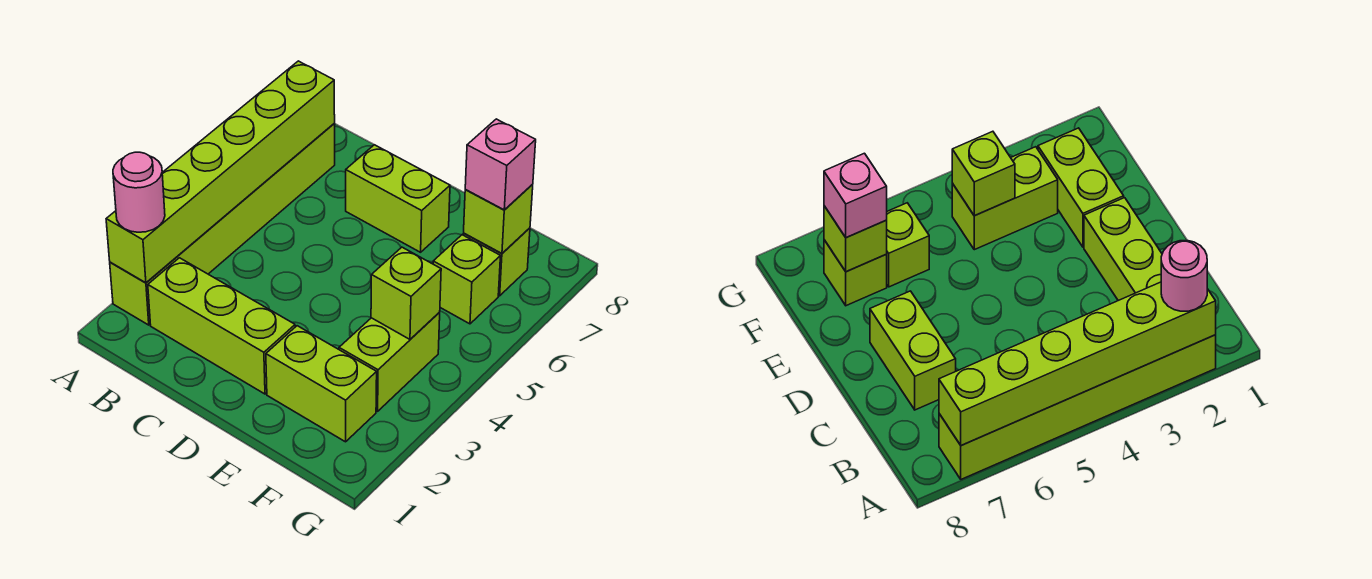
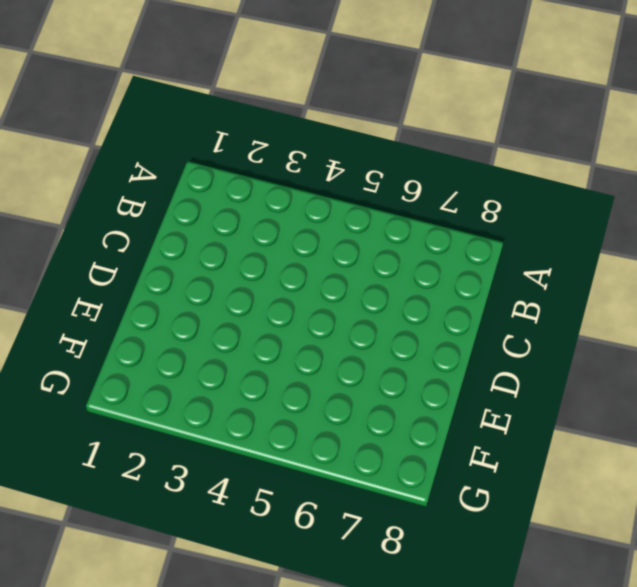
none -> lime brick A2:A7 level 1
none -> lime brick B2:D2 level 1
none -> lime brick C7:D7 level 1

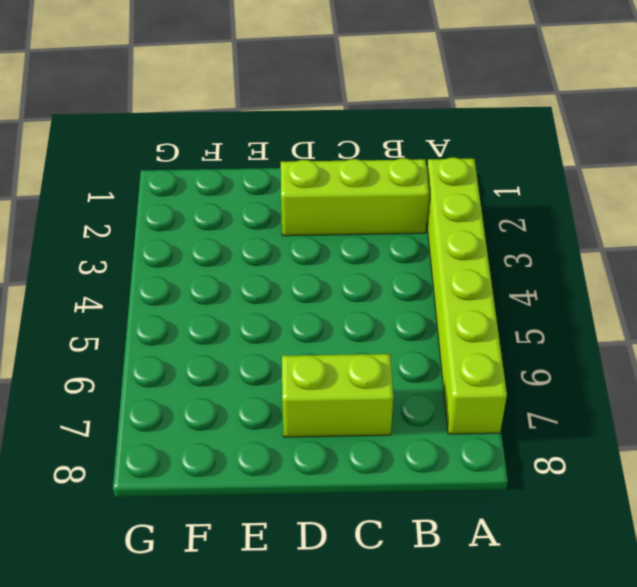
none -> lime brick E2:F2 level 1
none -> lime brick F3:F4 level 1
none -> lime brick F6 level 1

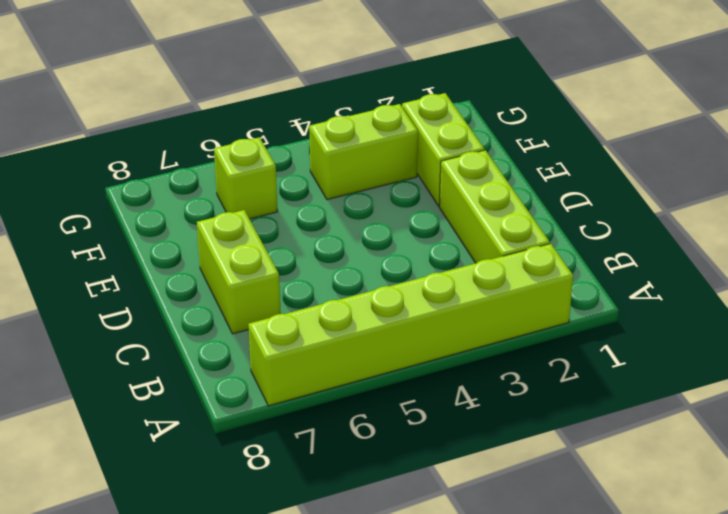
none -> lime brick F7 level 1
none -> lime brick A2:A7 level 2
none -> lime brick F4 level 2

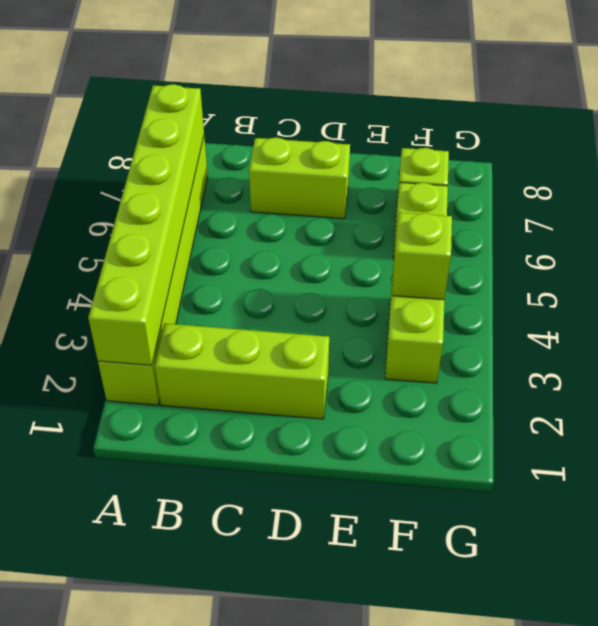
none -> lime brick E2:F2 level 1
none -> lime brick F7 level 2
none -> pink round brick A2 level 3

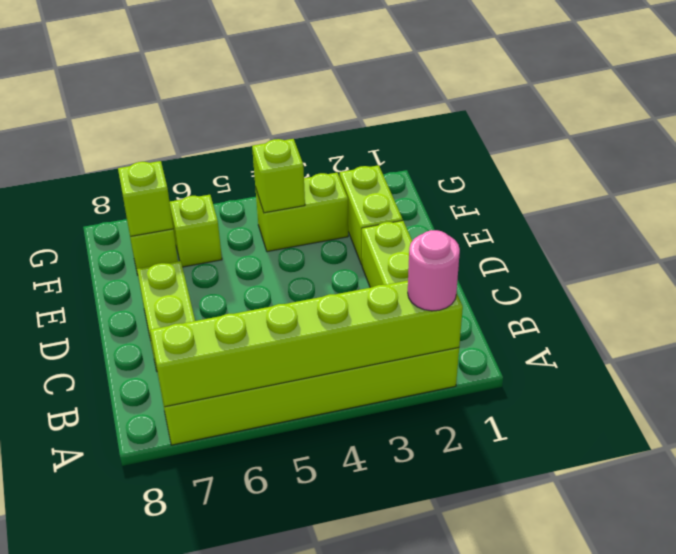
none -> pink brick F7 level 3

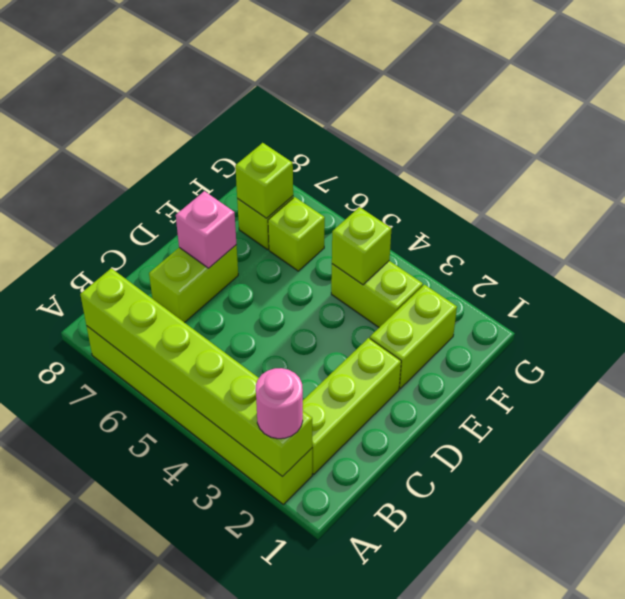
pink brick D7 level 2 -> pink brick F7 level 3

